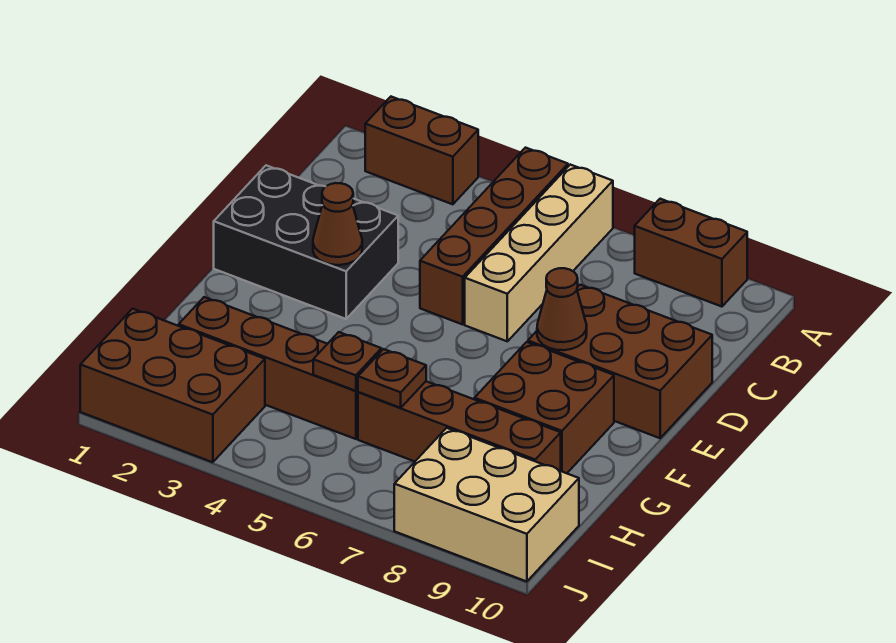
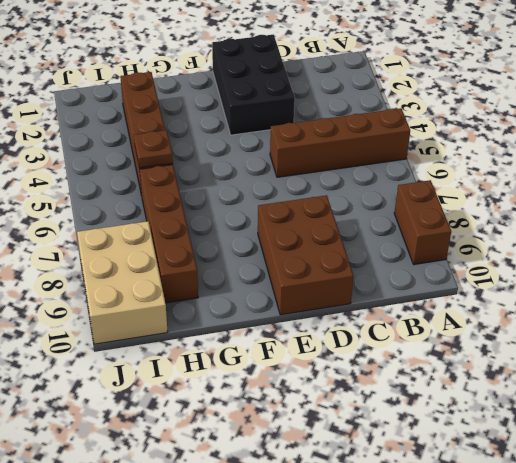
none -> brown brick A2:A3 level 1
none -> tan brick A6:D6 level 1
none -> brown brick F8:G9 level 1

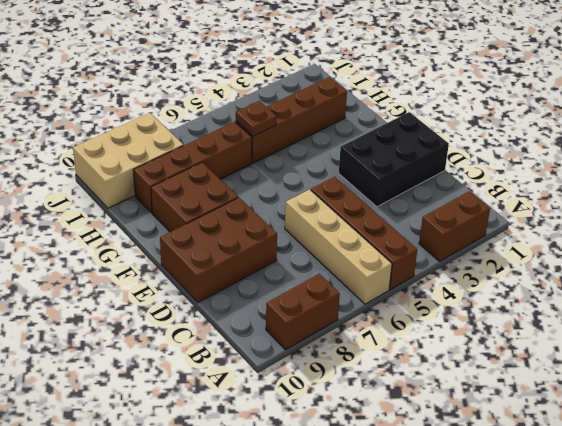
none -> brown brick I1:J3 level 1
none -> brown cone E3 level 2
none -> brown cone E8 level 2

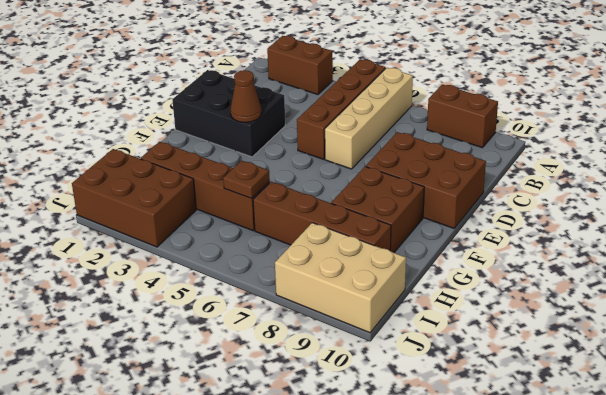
none -> brown cone E8 level 2
none -> brown plate H6 level 2

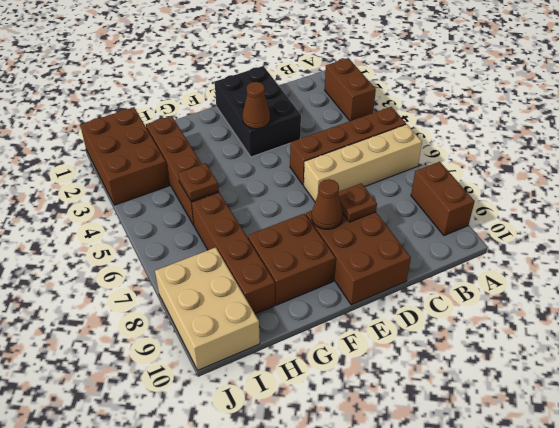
brown plate D8 level 2 -> brown plate H6 level 2

